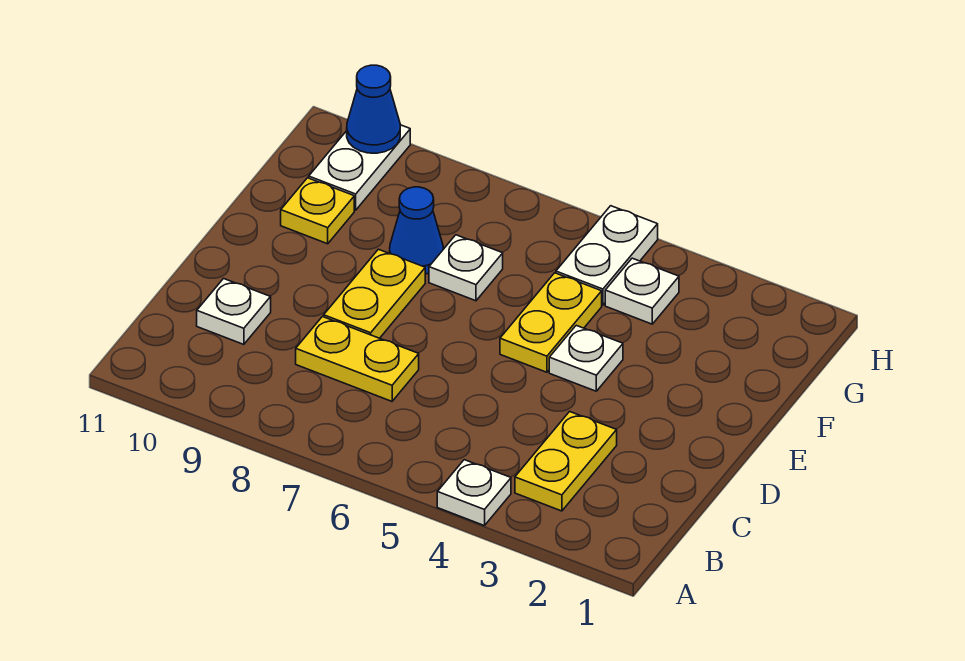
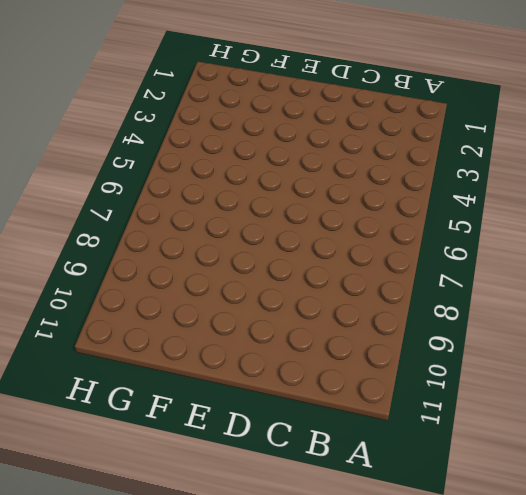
none -> white plate A4 level 1
none -> yellow plate B3:C3 level 1
none -> yellow plate C7:C8 level 1

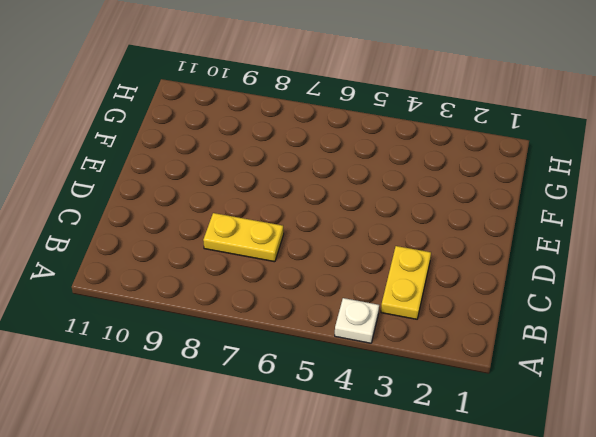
none -> white plate C10 level 1
none -> yellow plate D8:E8 level 1
none -> white plate E4 level 1

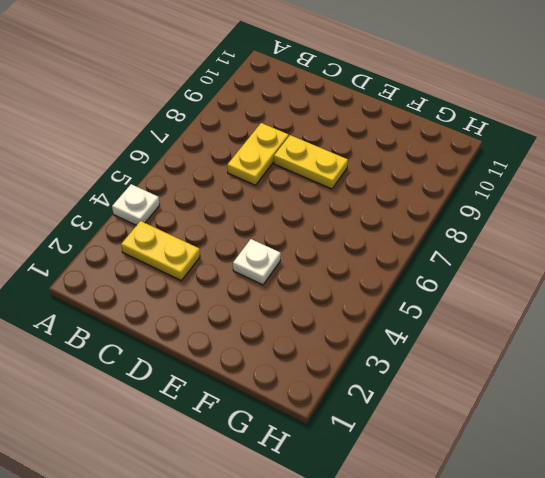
none -> white plate C10 level 1
none -> yellow plate E5:F5 level 1
none -> white plate F7 level 1

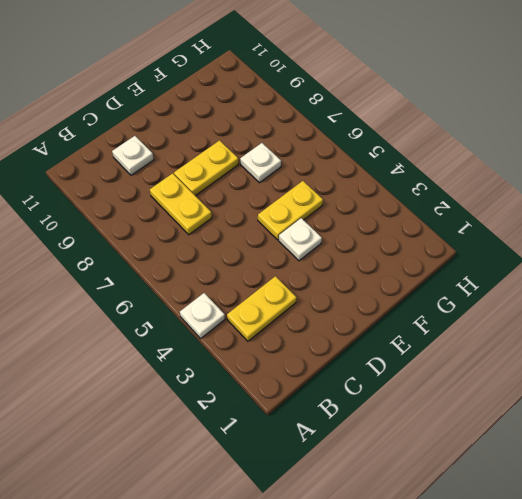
none -> blue cone F8 level 1
none -> yellow plate F10 level 1
none -> white plate G4 level 1

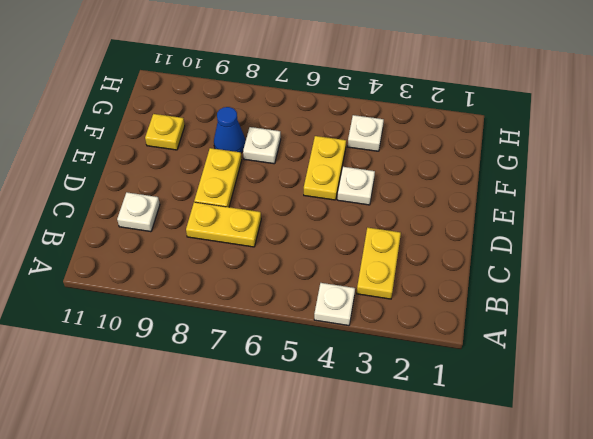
none -> white plate G5:H5 level 1
none -> white plate G10:H10 level 1
none -> blue cone H10 level 2

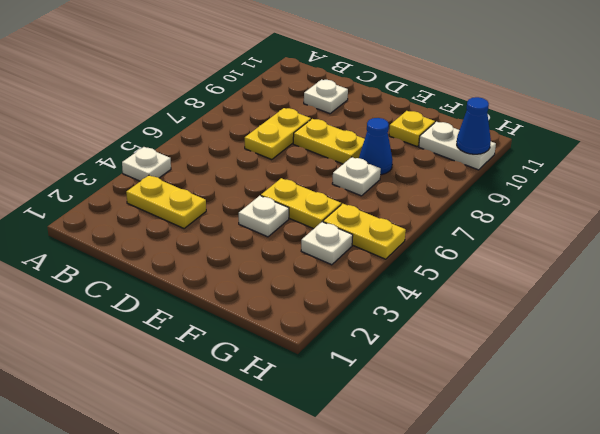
yellow plate G5:H5 level 1 -> white plate G5:H5 level 1

